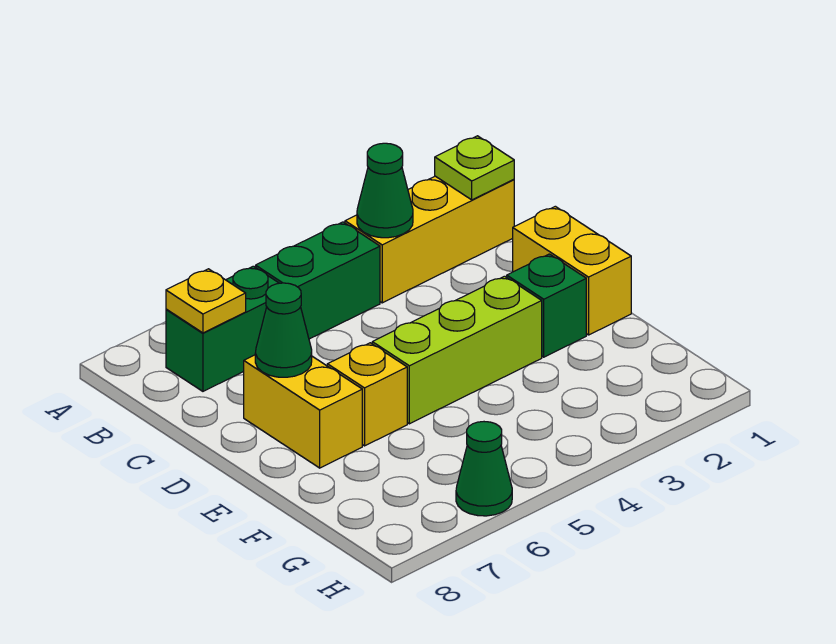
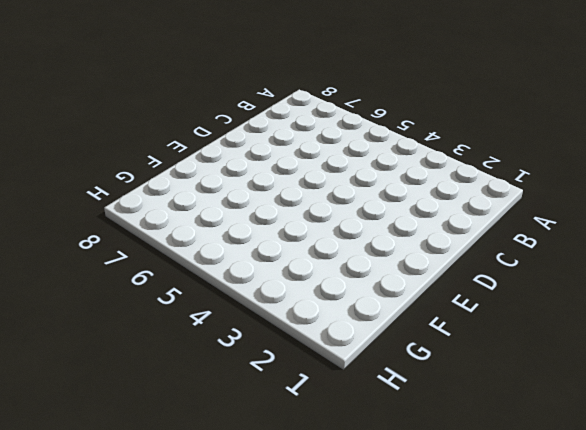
none -> yellow brick B1:B3 level 1
none -> green brick B4:B5 level 1
none -> green brick B6:B7 level 1

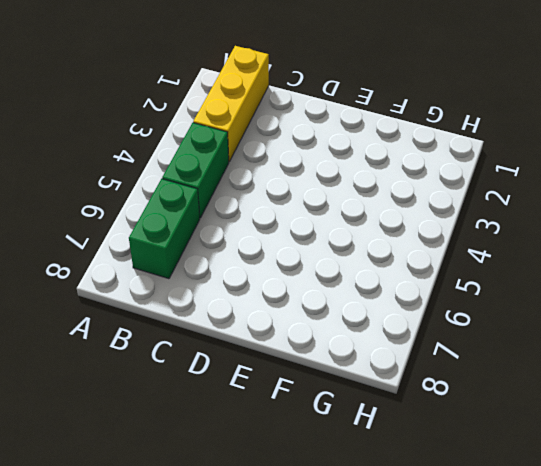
none -> yellow brick D1:E1 level 1
none -> yellow brick D7:E7 level 1
none -> green brick E2 level 1

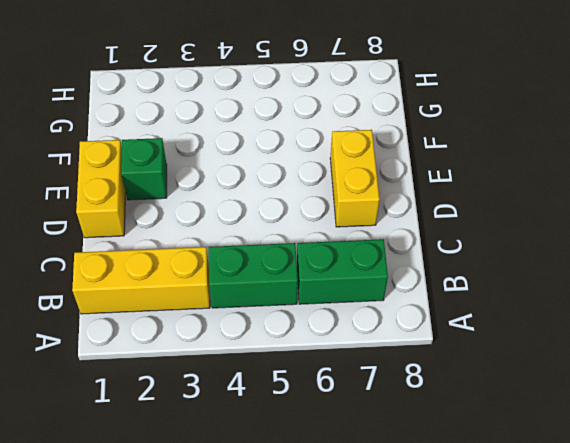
none -> lime brick E3:E5 level 1
none -> yellow brick E6 level 1
none -> green cone H6 level 1

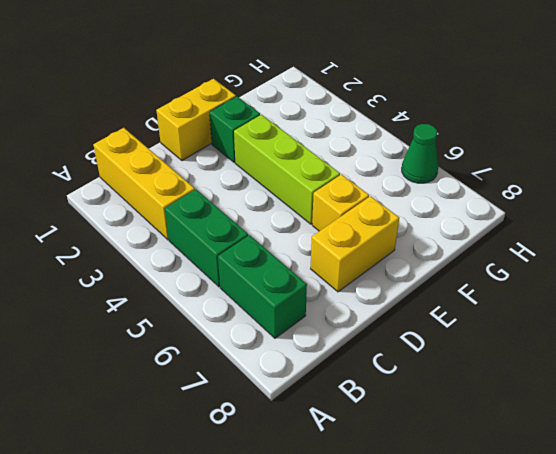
none -> lime plate B1 level 2
none -> green cone B3 level 2
none -> yellow plate B7 level 2

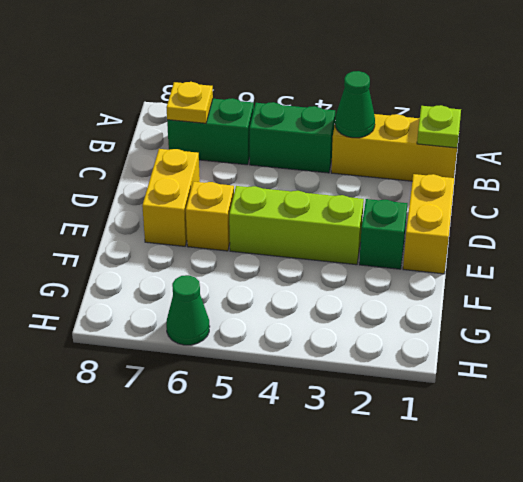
none -> green cone D7 level 2

